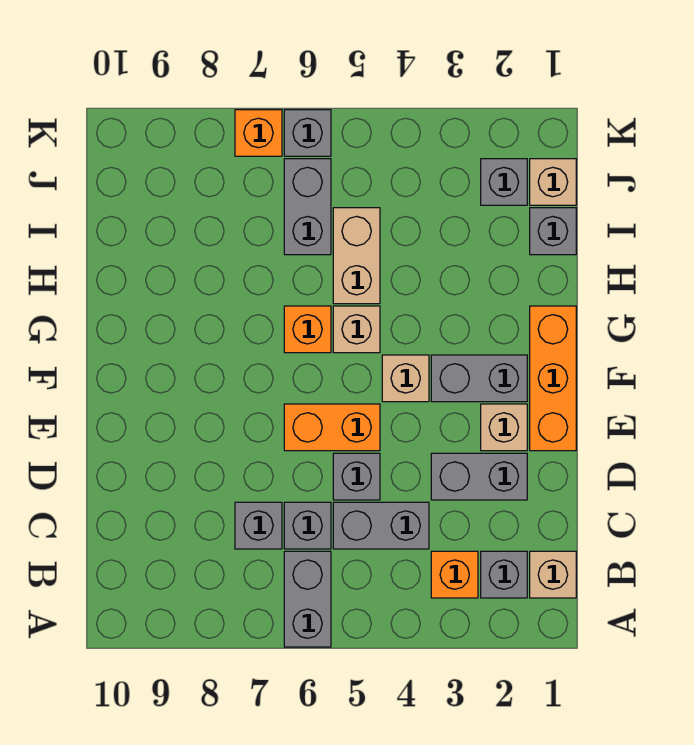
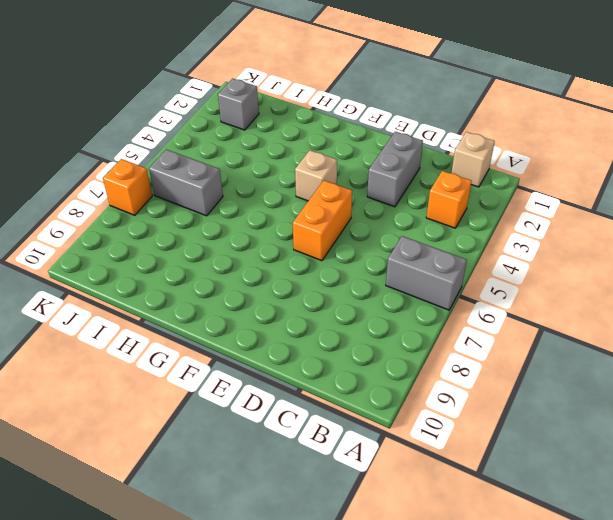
none -> grey brick B2 level 1
none -> grey brick C4:C5 level 1
none -> grey brick C6 level 1

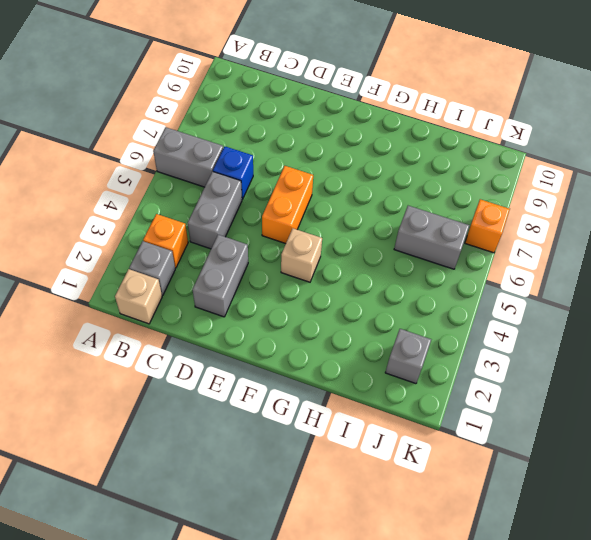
blue brick C6 level 1 -> grey brick C6 level 1
none -> grey brick C7 level 1
none -> grey brick D5 level 1
none -> orange brick E1:G1 level 1

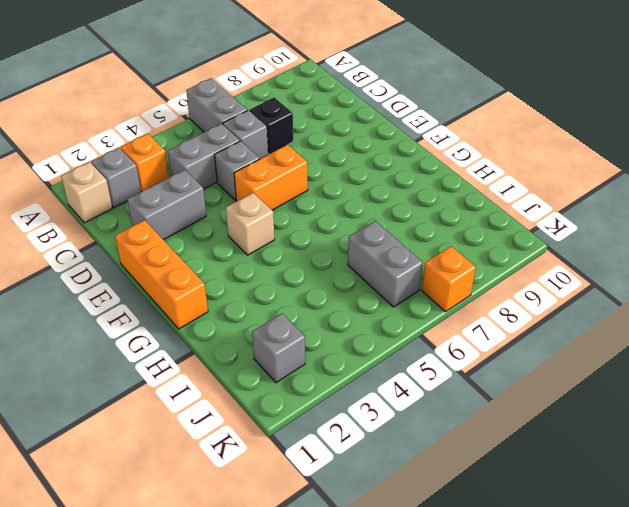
black brick C7 level 1 -> grey brick C7 level 1
none -> tan brick E2 level 1
none -> grey brick F2:F3 level 1
none -> tan brick G5 level 1

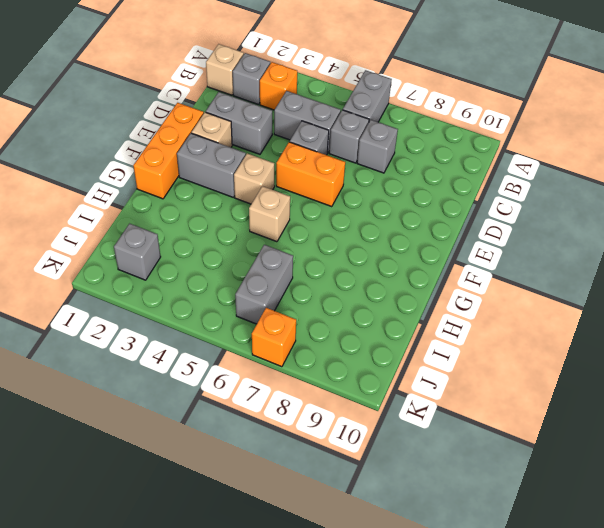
none -> orange brick G6 level 1
none -> tan brick H5:I5 level 1
none -> grey brick I1 level 1

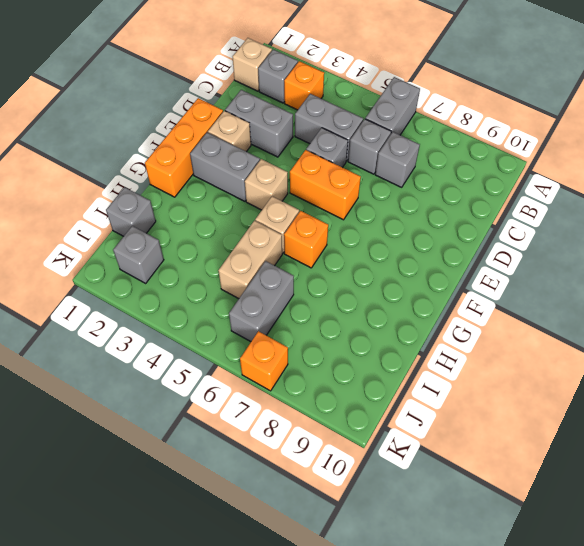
none -> tan brick J1 level 1
none -> grey brick K6 level 1

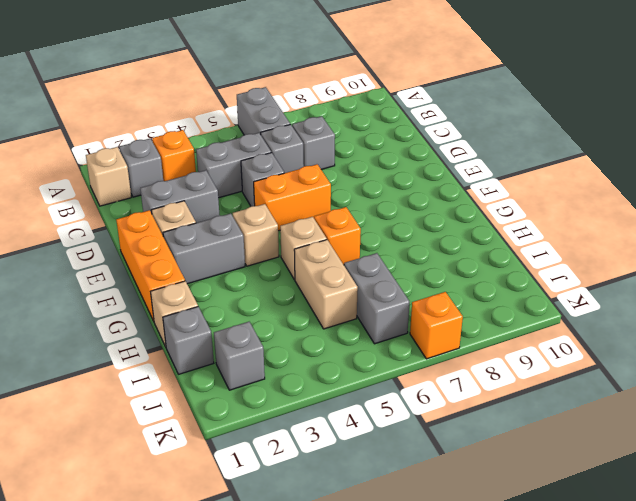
tan brick H1 level 1 -> tan brick J1 level 1
none -> grey brick K6 level 1

